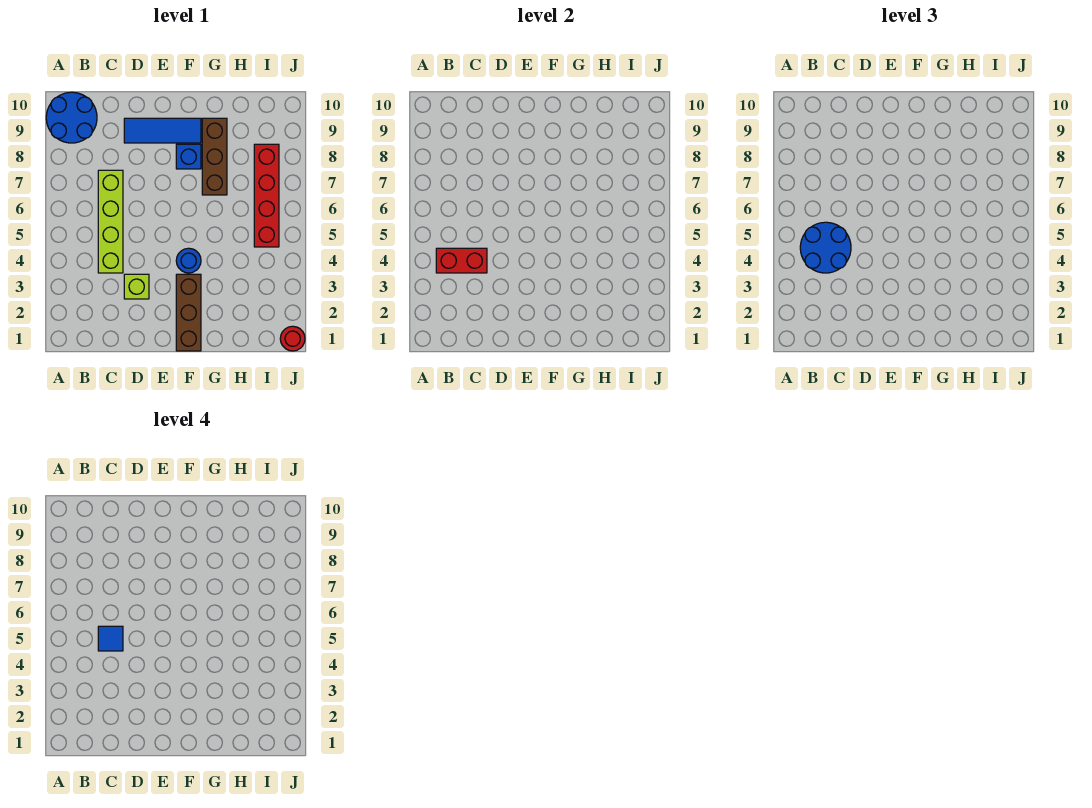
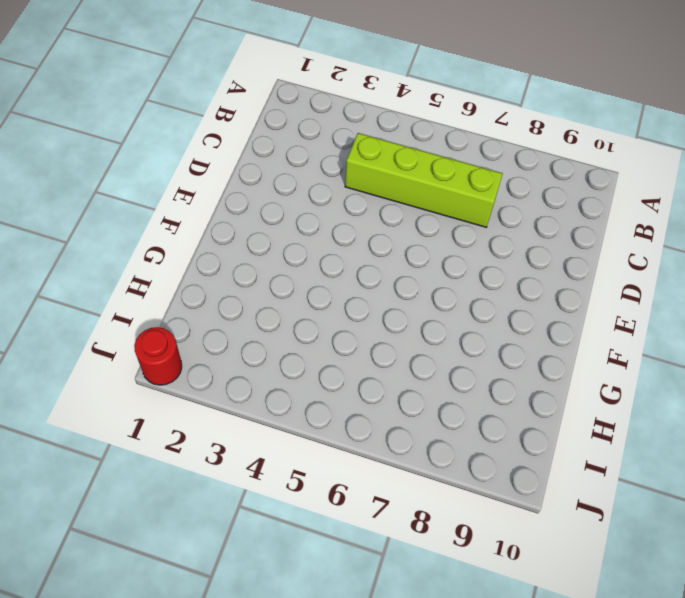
none -> blue round brick A9:B10 level 1
none -> lime brick D3 level 1
none -> blue tile D9:F9 level 1

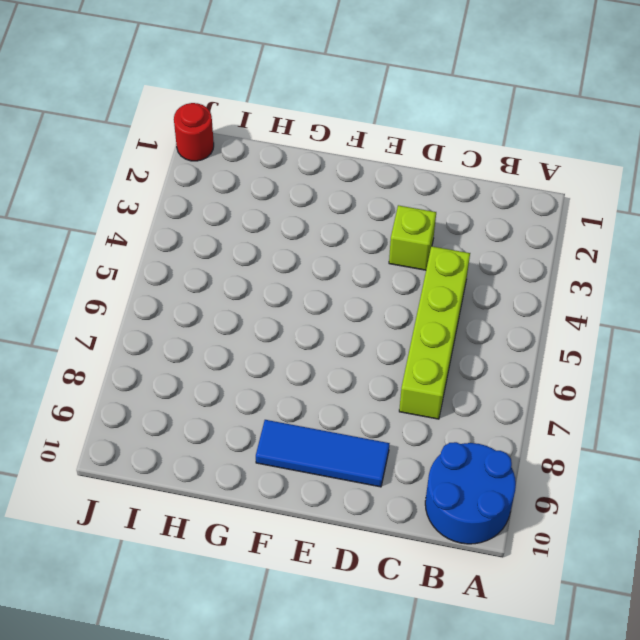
none -> brown brick F1:F3 level 1
none -> blue round brick F4 level 1
none -> blue brick F8 level 1

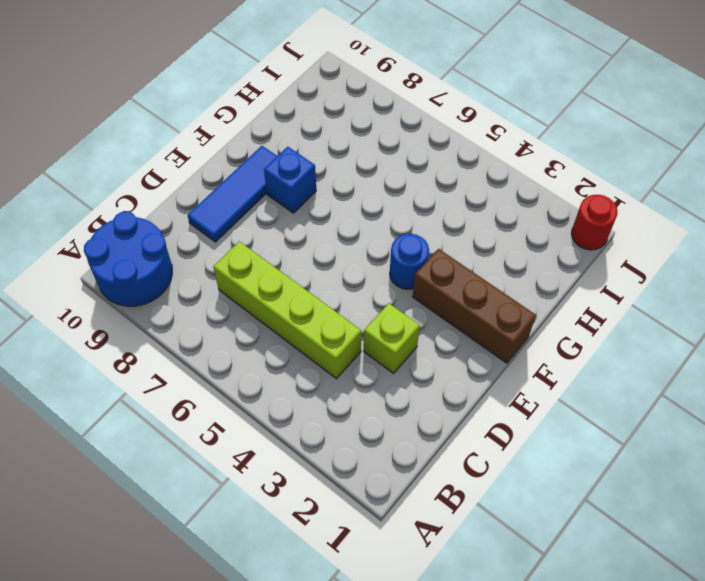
none -> brown brick G7:G9 level 1
none -> red brick I5:I8 level 1
none -> red brick B4:C4 level 2

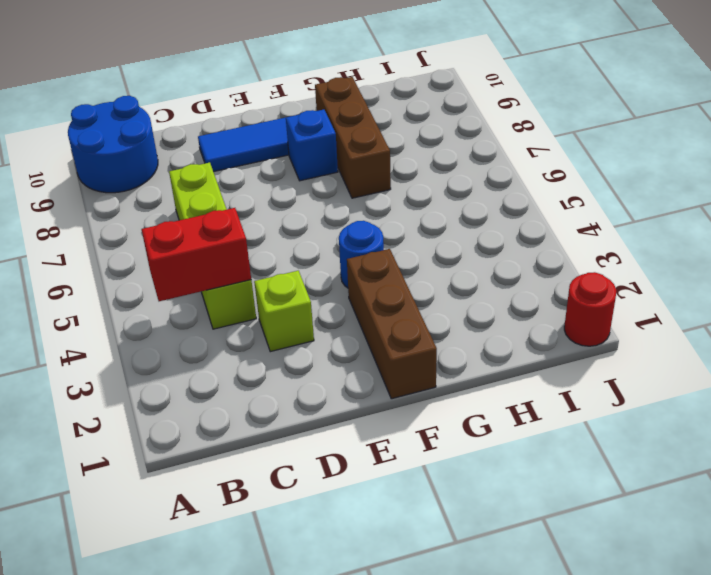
none -> red brick I5:I8 level 1
none -> blue round brick B4:C5 level 3
none -> blue tile C5 level 4

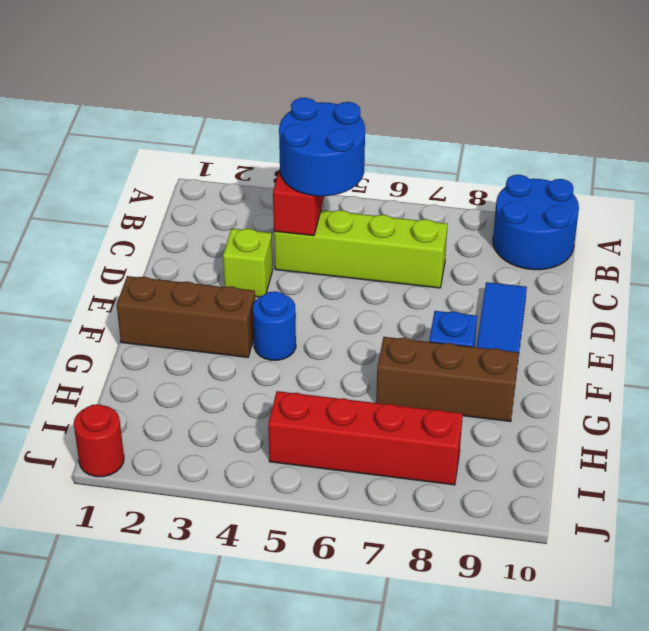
none -> blue tile C5 level 4

